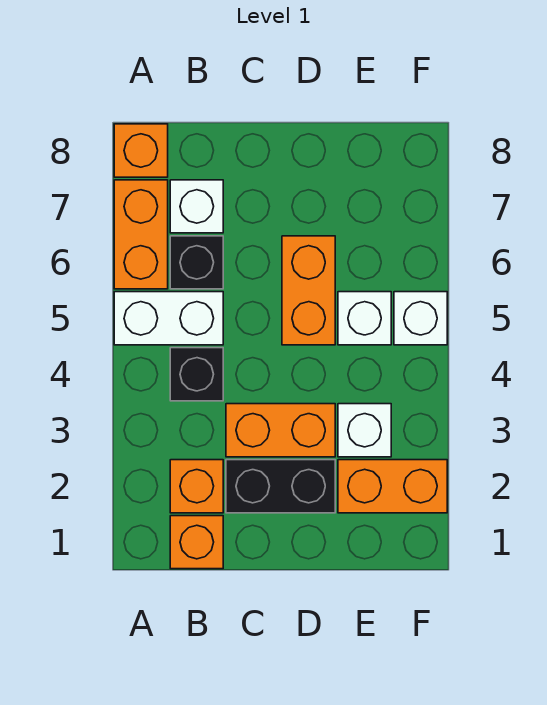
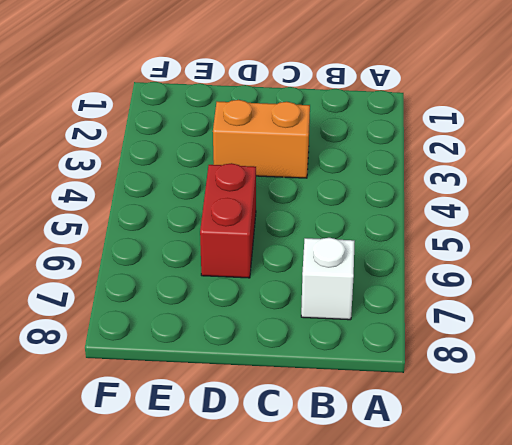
red brick D5:D6 level 1 -> orange brick D5:D6 level 1
none -> white brick A5:B5 level 1
none -> orange brick A6:A7 level 1
none -> orange brick A8 level 1

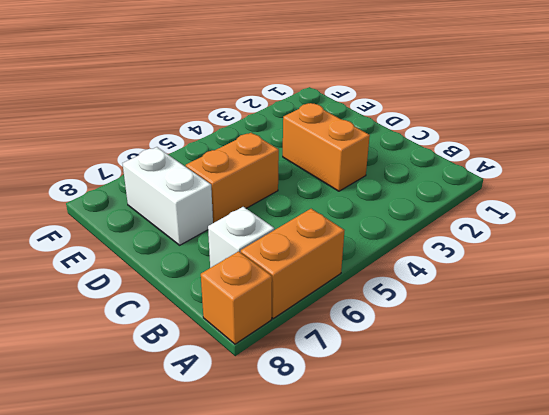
white brick D7:E7 level 1 -> white brick A5:B5 level 1
none -> orange brick B1 level 1
none -> orange brick B2 level 1
none -> black brick B4 level 1

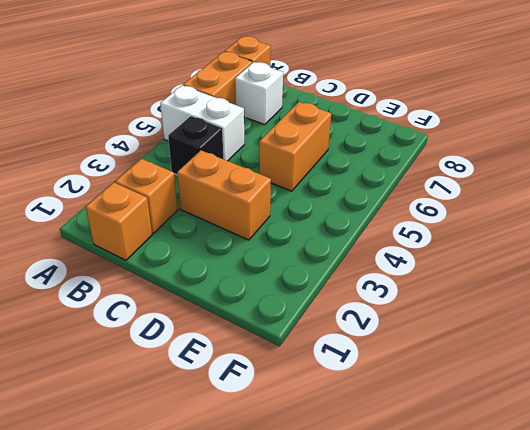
none -> black brick B6 level 1
none -> black brick C2:D2 level 1
none -> orange brick E2:F2 level 1

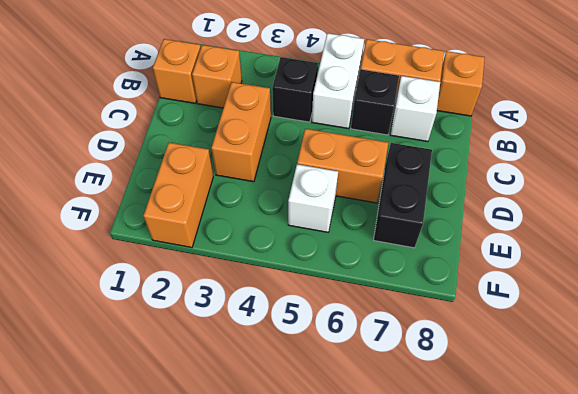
black brick D7:E7 level 1 -> black brick C2:D2 level 1
none -> white brick E3 level 1
none -> white brick F5 level 1

